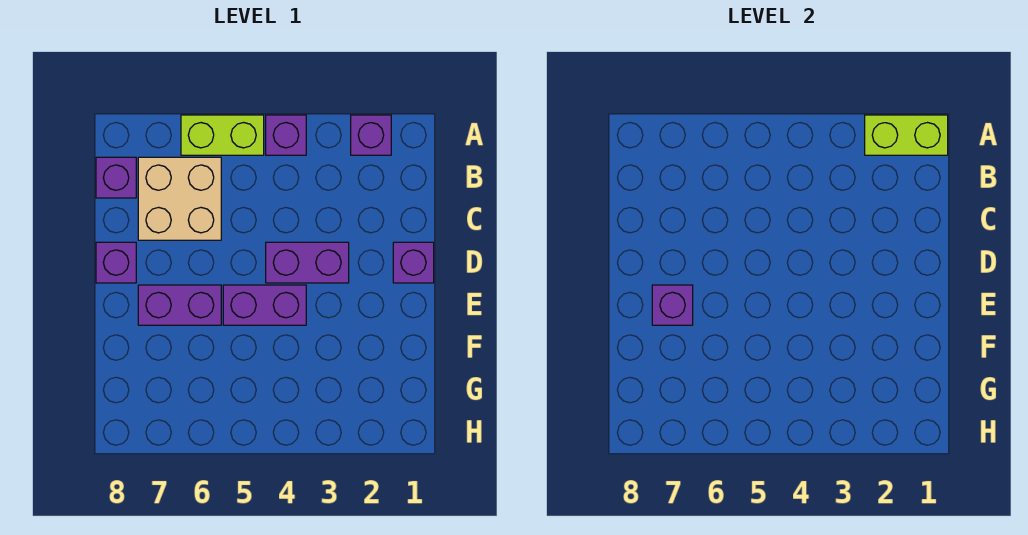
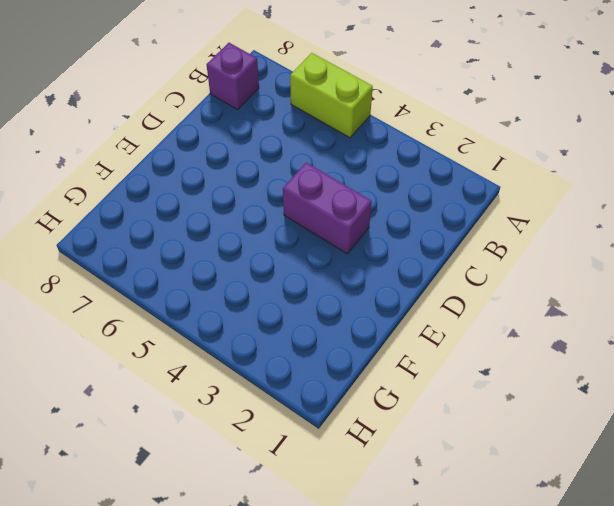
none -> purple brick A2 level 1
none -> purple brick A4 level 1
none -> tan brick B6:C7 level 1

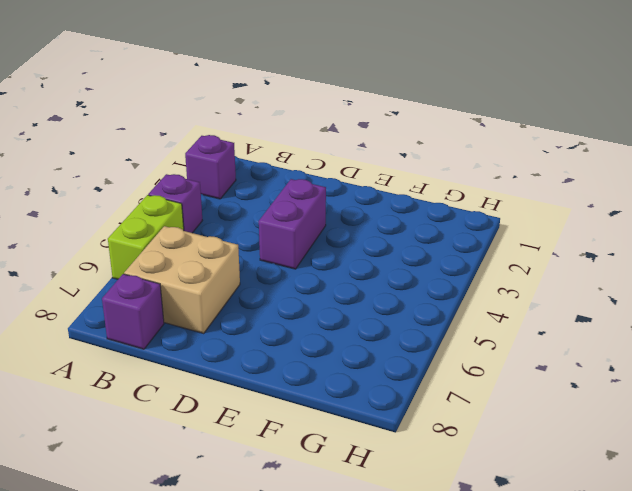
none -> purple brick D1 level 1
none -> purple brick D8 level 1
none -> purple brick E4:E5 level 1

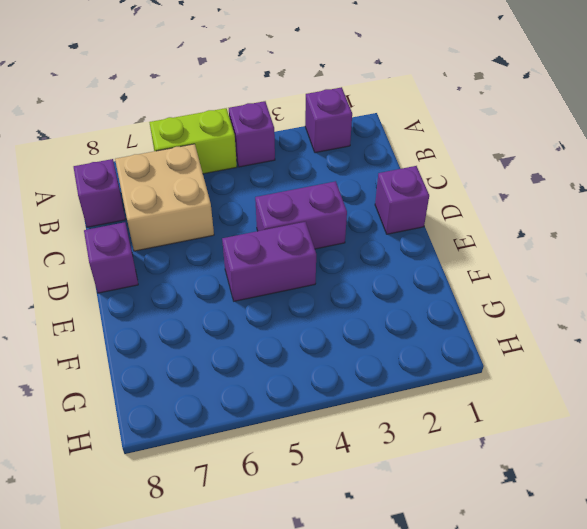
none -> purple brick E6:E7 level 1
none -> lime brick A1:A2 level 2
none -> purple brick E7 level 2

